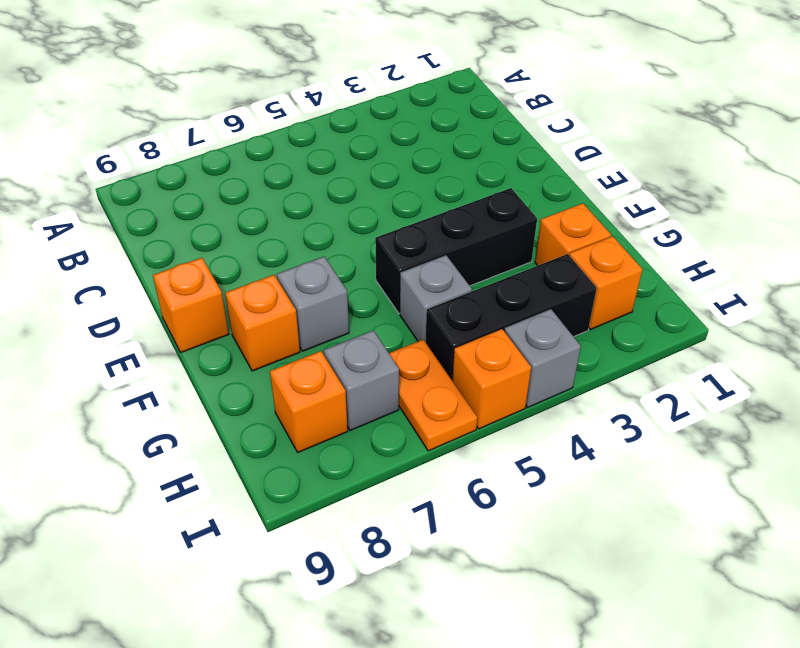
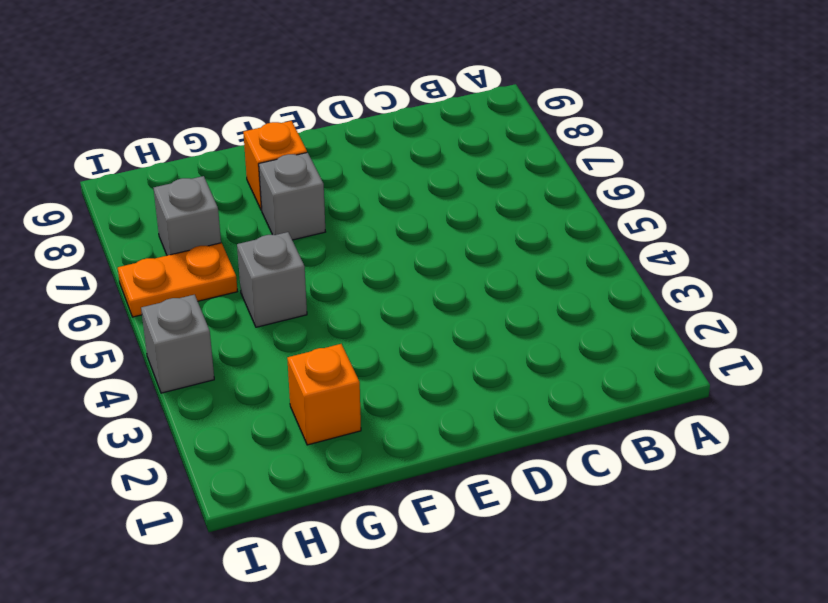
none -> orange brick E9 level 1
none -> black brick F3:F5 level 1
none -> orange brick H2 level 1

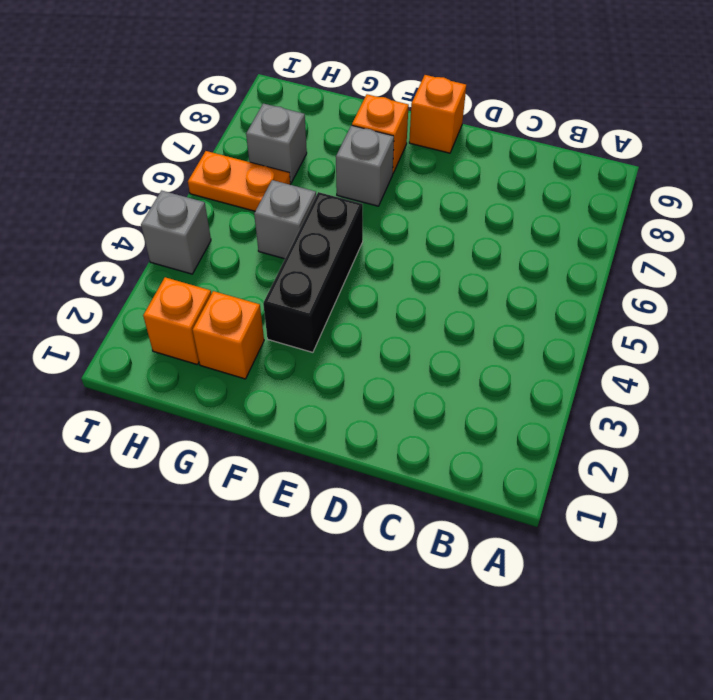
none -> black brick H3:H5 level 1
none -> orange brick H8 level 1
none -> orange brick I5 level 1

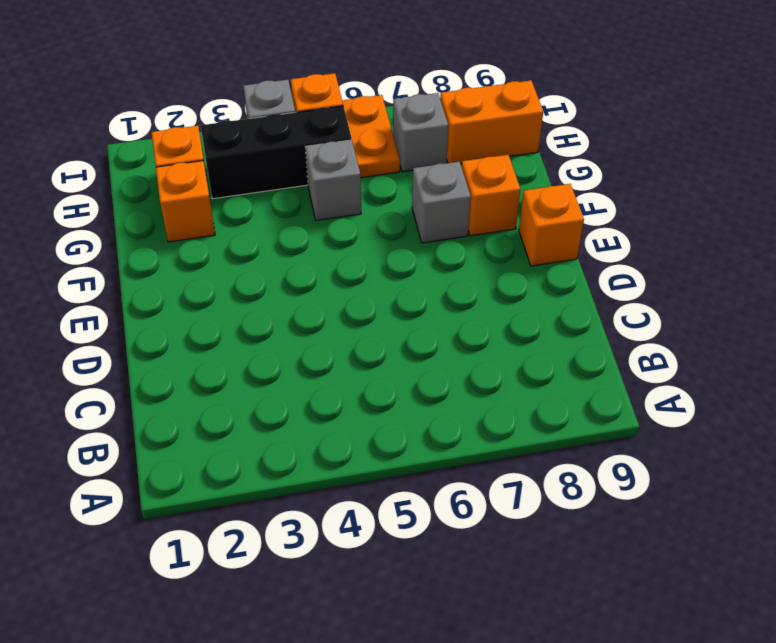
orange brick H8:H9 level 1 -> orange brick H8 level 1
none -> black brick F3:F5 level 1

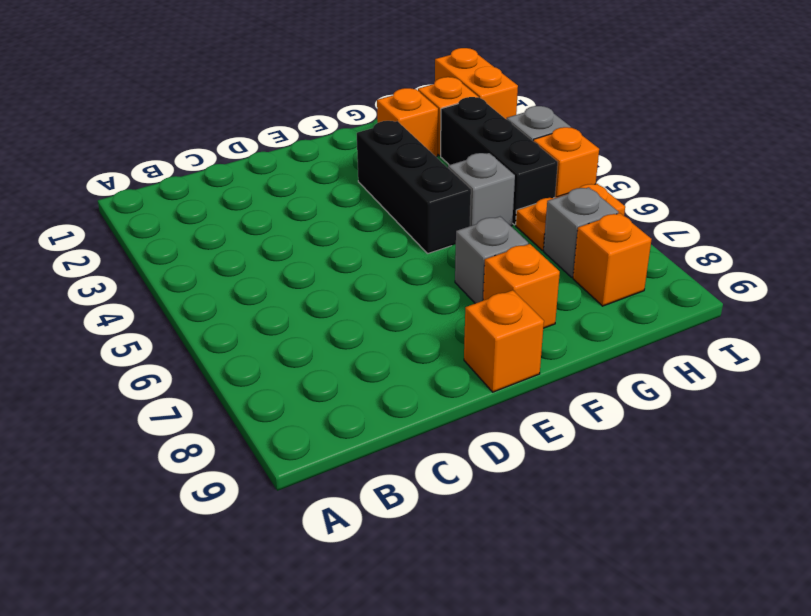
orange brick I1:I2 level 1 -> none

